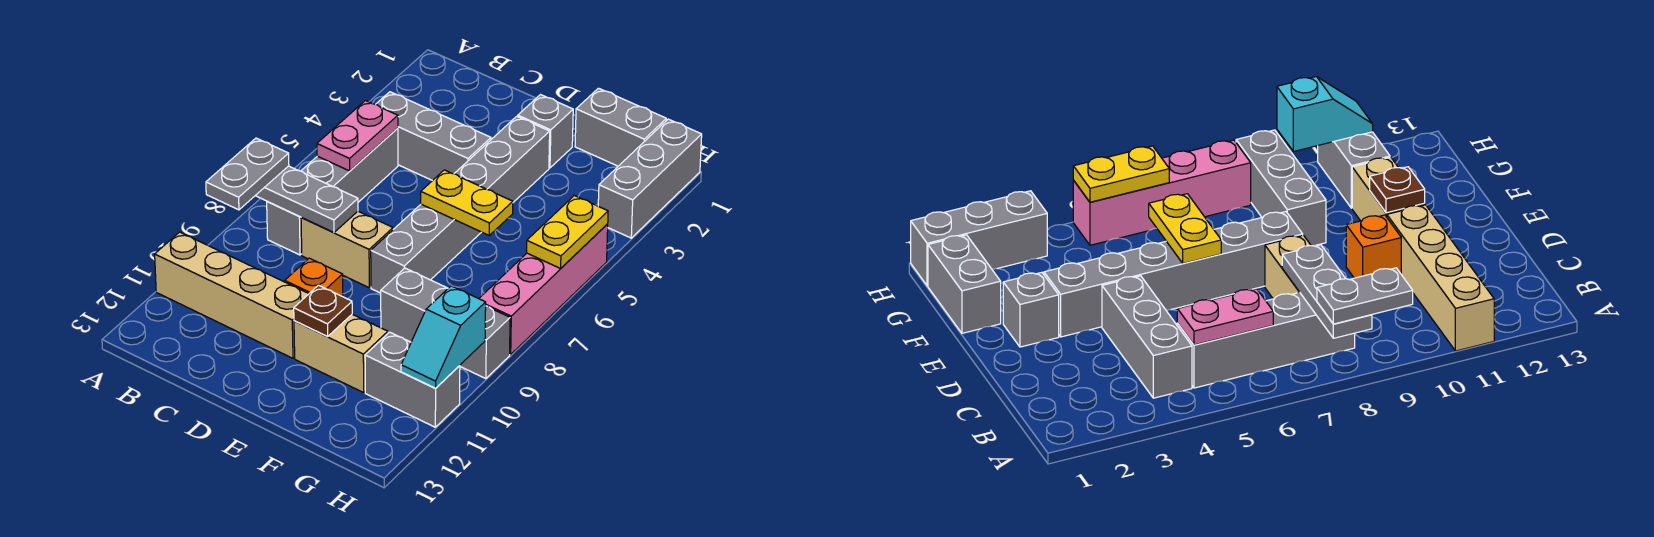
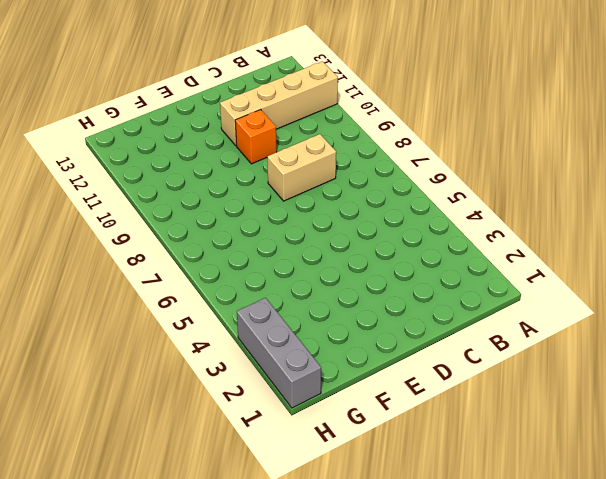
none -> grey brick B4:D4 level 1
none -> grey brick B5:B8 level 1
none -> grey brick E2 level 1

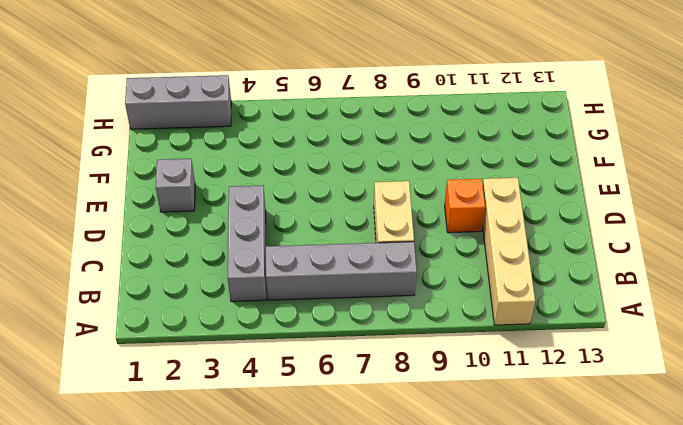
none -> grey brick E3:E8 level 1
none -> tan brick E11:F11 level 1
none -> grey brick F1:G1 level 1

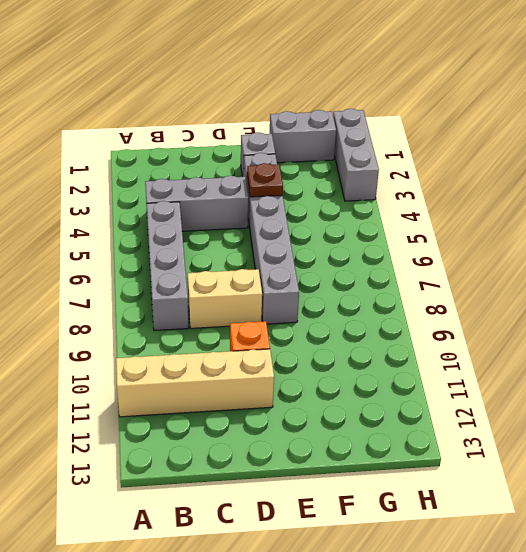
brown plate E4 level 2 -> brown plate E11 level 2
none -> tan brick E11:F11 level 1
none -> grey brick F9:H9 level 1
none -> grey brick G11:H11 level 1

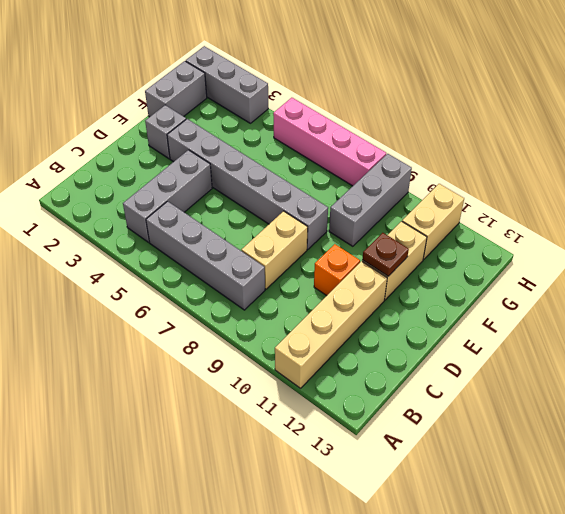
tan brick G11:H11 level 1 -> grey brick G11:H11 level 1
none -> grey plate A8:C8 level 2
none -> pink plate B5:B6 level 2
none -> yellow plate E6:F6 level 2

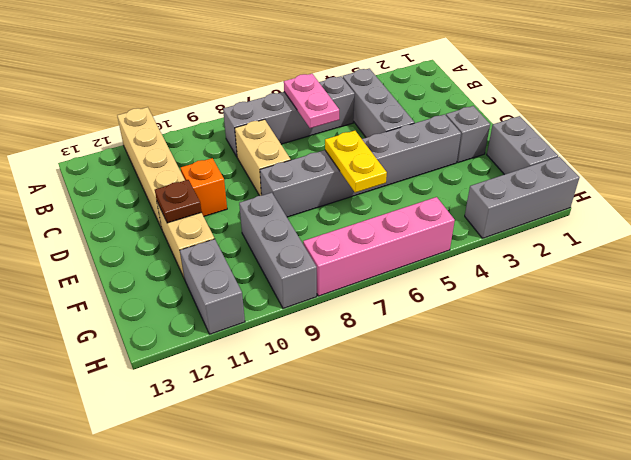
pink plate B6:C6 level 2 -> pink plate B5:B6 level 2
none -> grey plate A8:C8 level 2
none -> yellow plate H5:H6 level 2
none -> cyan slope H10:H11 level 2 top 10

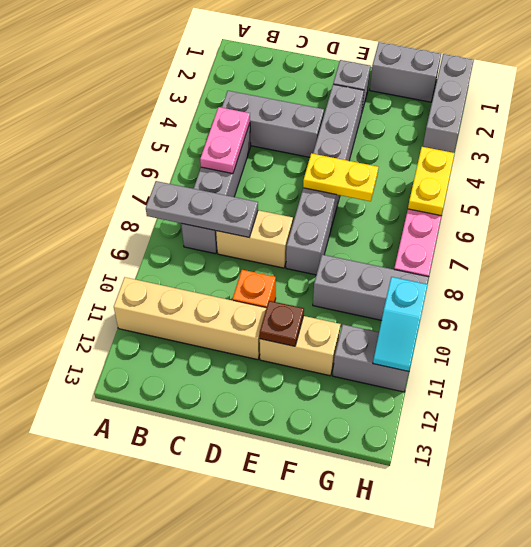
none -> grey plate A8:A9 level 3

